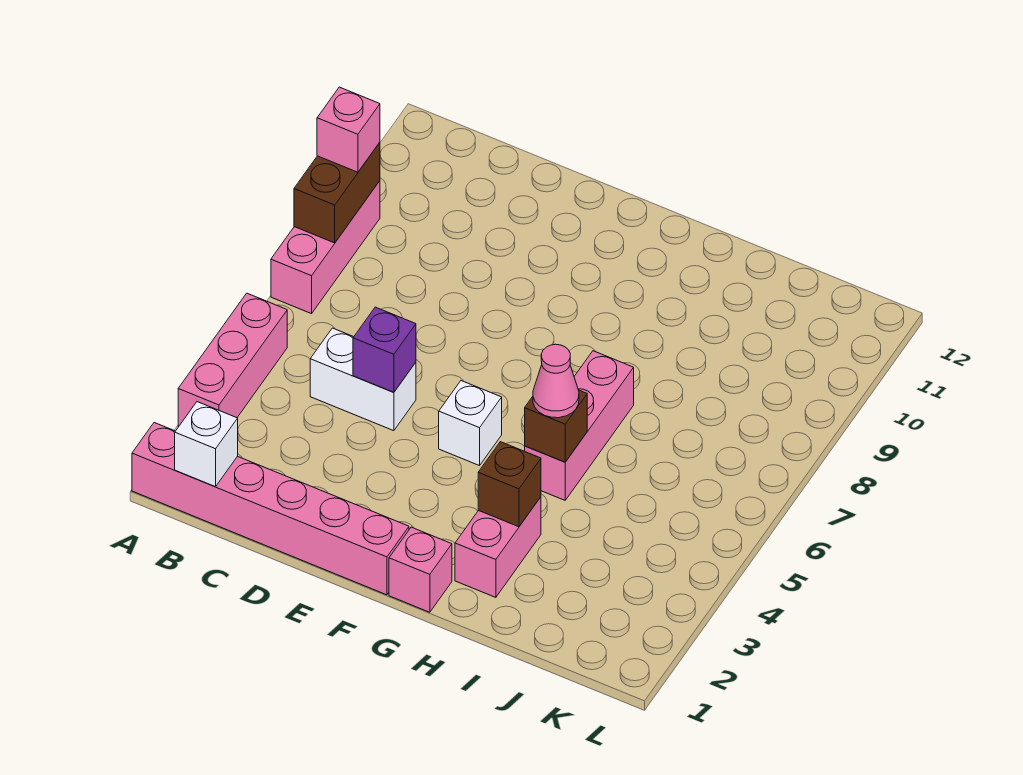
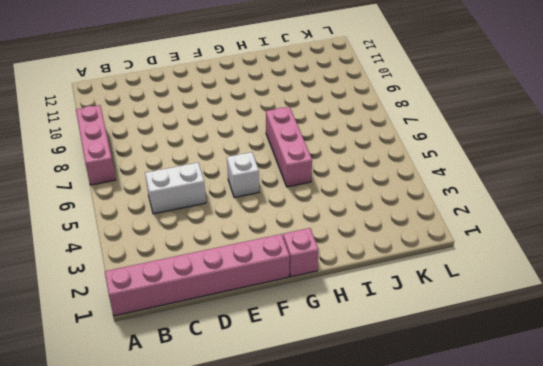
none -> pink brick A3:A5 level 1
none -> pink brick H2:H3 level 1
none -> brown brick A8:A9 level 2

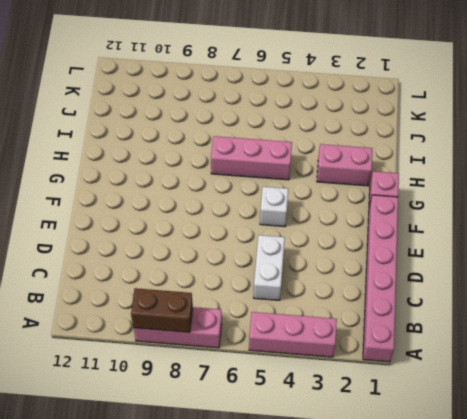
none -> white brick B1 level 2
none -> purple brick D5 level 2
none -> brown brick H3 level 2

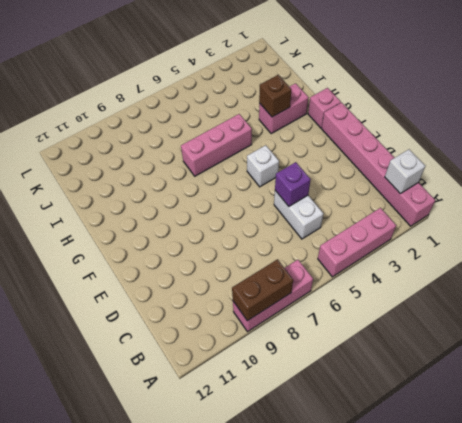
none -> brown brick H5 level 2
none -> pink brick A9 level 3
none -> pink cone H5 level 3

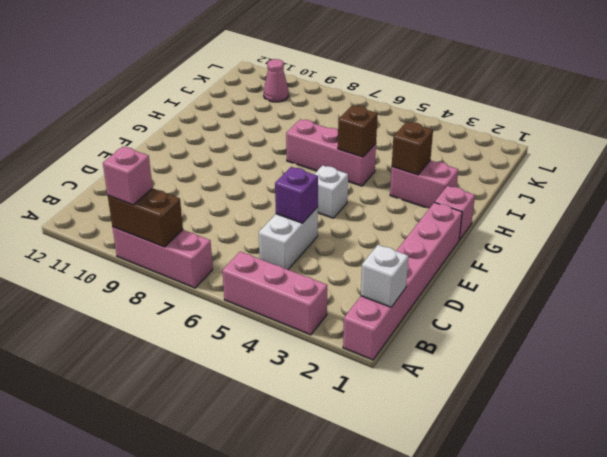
pink cone K10 level 1 -> pink cone H5 level 3

